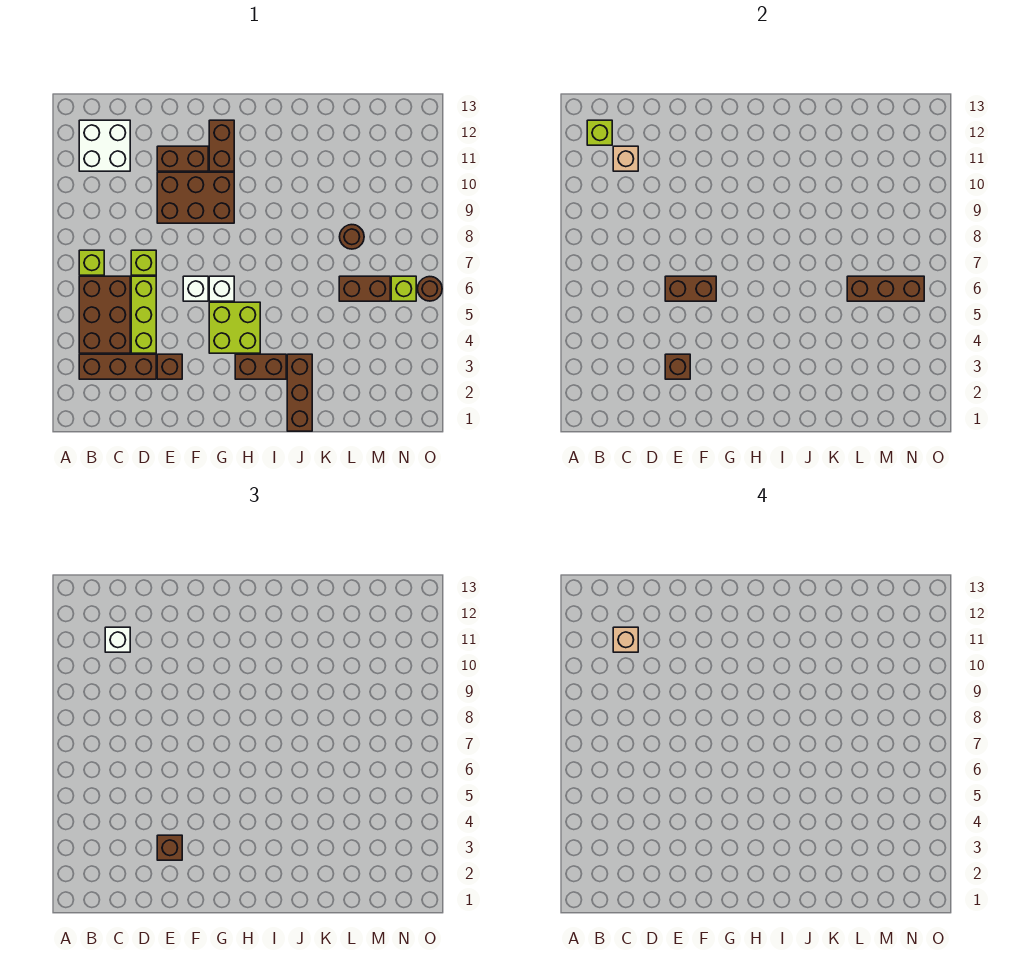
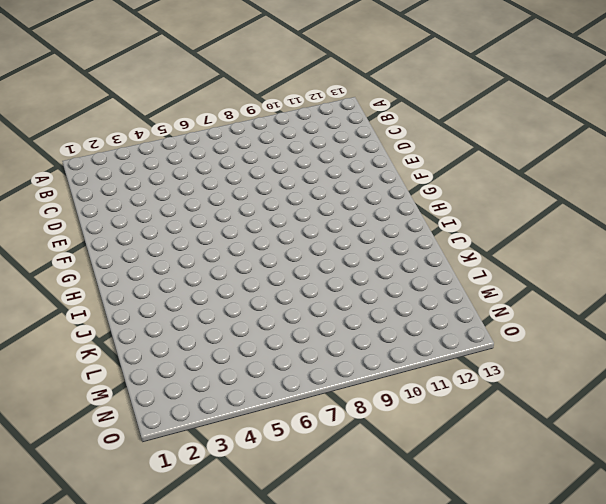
none -> brown brick B3:D3 level 1
none -> brown brick B4:C6 level 1
none -> lime brick B7 level 1

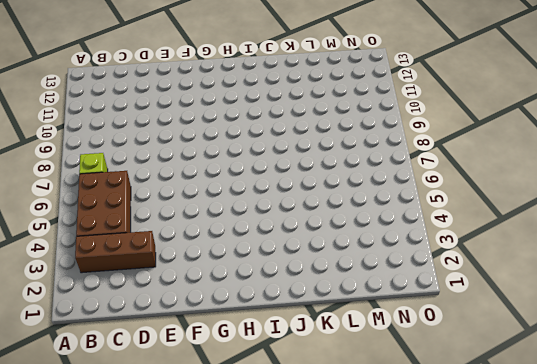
none -> white brick B11:C12 level 1
none -> lime brick D4:D6 level 1
none -> lime brick D7 level 1

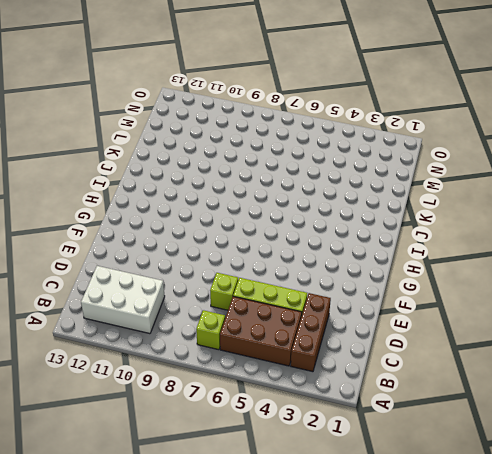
white brick B10:C12 level 1 -> white brick B11:C12 level 1
none -> brown brick E3 level 1
none -> brown brick E9:G10 level 1
none -> brown brick E11:F11 level 1

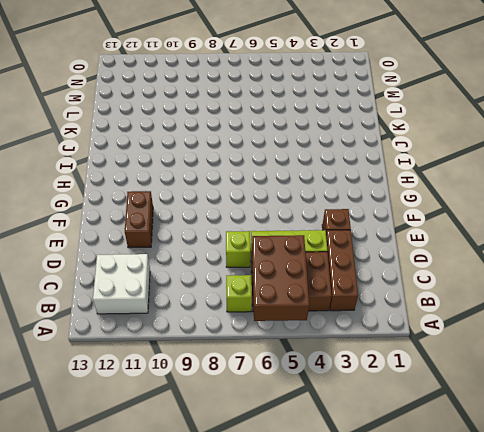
brown brick A5:C6 level 2 -> brown brick E9:G10 level 1
none -> white brick F6 level 1
none -> lime brick G4:H5 level 1
none -> white brick G6 level 1

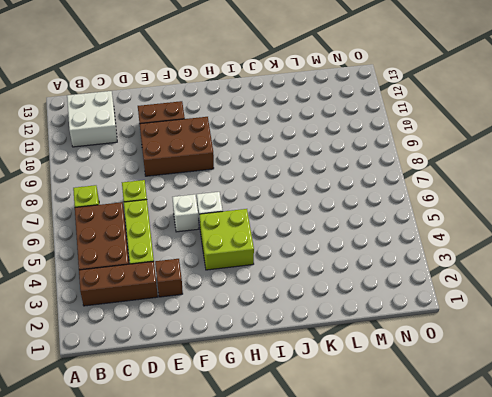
none -> brown brick G11:G12 level 1
none -> brown brick H3:I3 level 1
none -> brown brick J1:J3 level 1

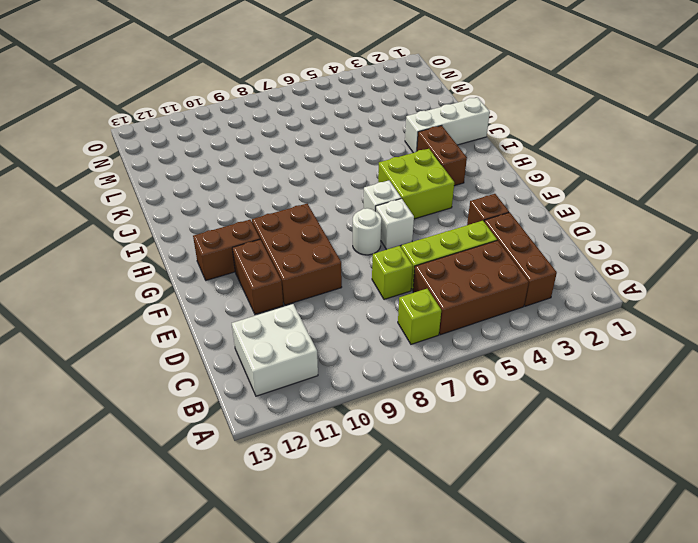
white round brick F7 level 1 -> none
white brick J1:J3 level 1 -> brown brick J1:J3 level 1
none -> brown brick L6:M6 level 1
none -> brown round brick L8 level 1
none -> lime brick N6 level 1

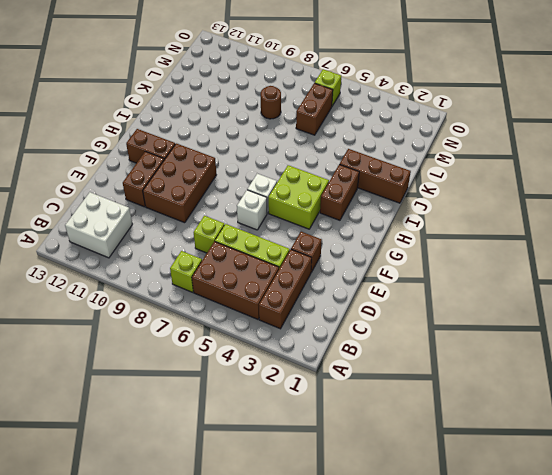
none -> brown round brick O6 level 1
none -> lime brick B12 level 2
none -> tan brick C11 level 2

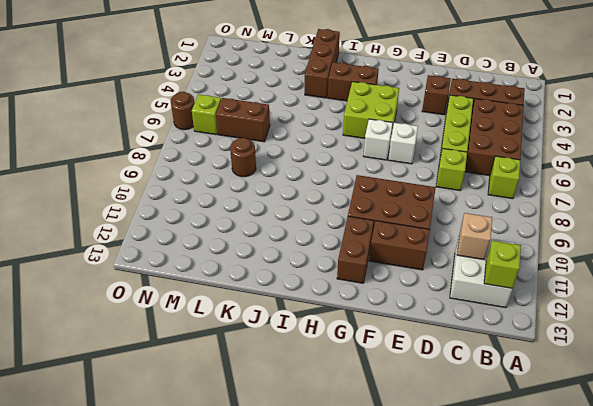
none -> brown brick E3 level 2
none -> brown brick E6:F6 level 2
none -> brown brick L6:N6 level 2

